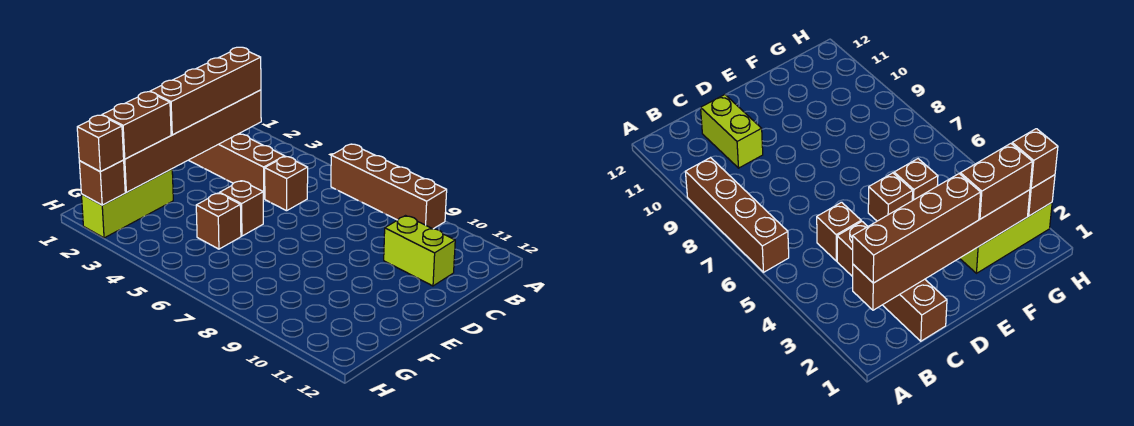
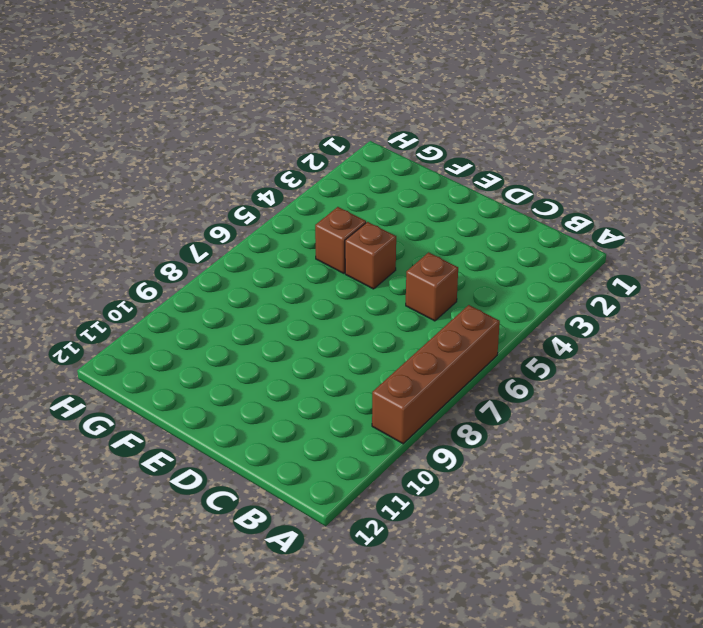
none -> brown brick C1:C4 level 1
none -> lime brick C10:C11 level 1
none -> lime brick F2:H2 level 1

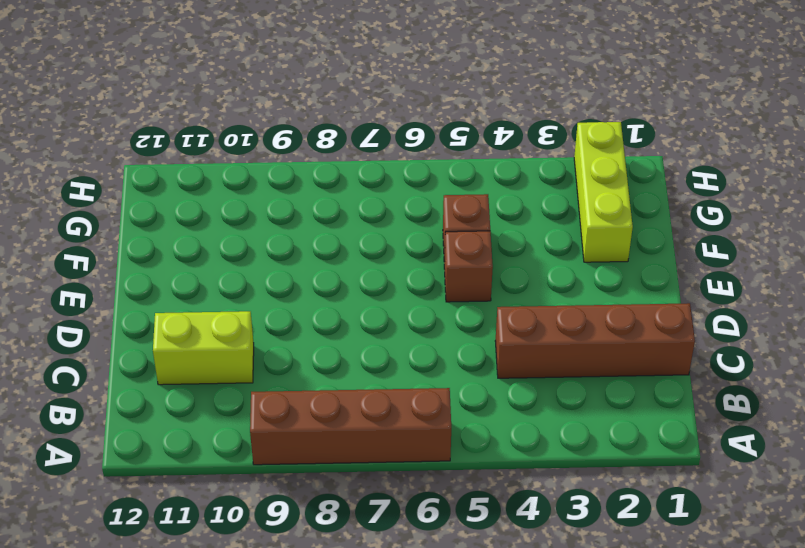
none -> brown brick C5 level 1
none -> brown brick B2:G2 level 2
none -> brown brick H2 level 2

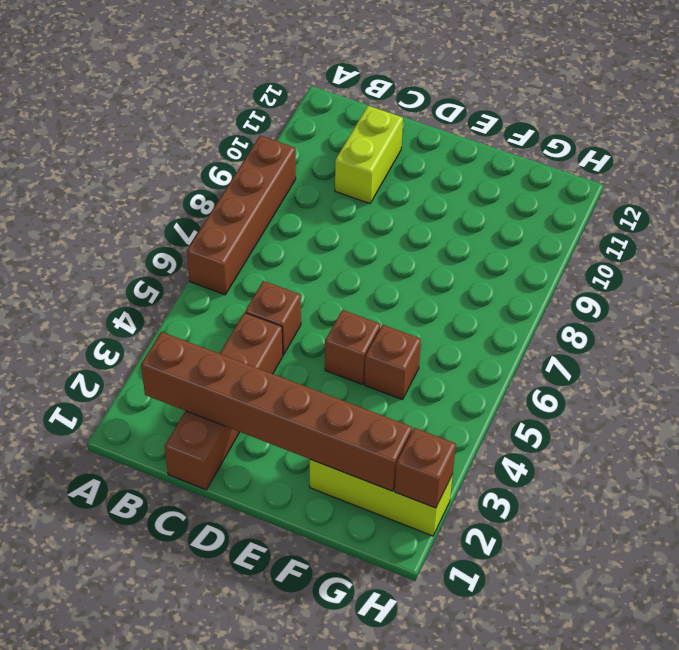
none -> brown brick B2:E2 level 3
none -> brown brick F2:G2 level 3
none -> brown brick H2 level 3

